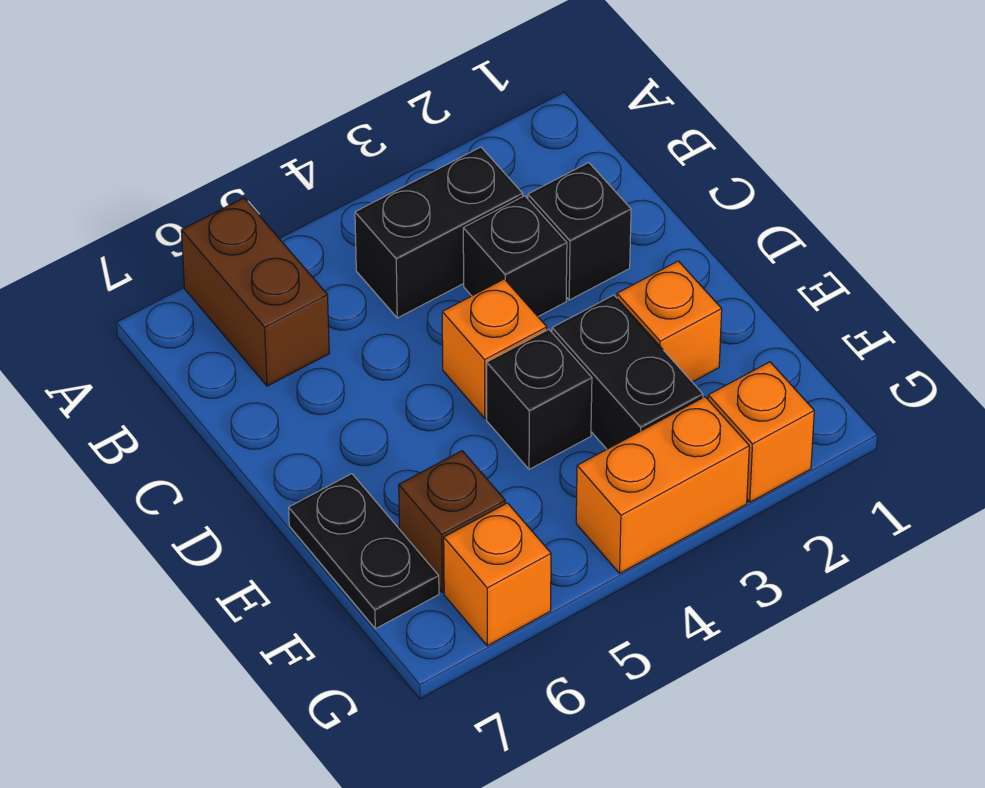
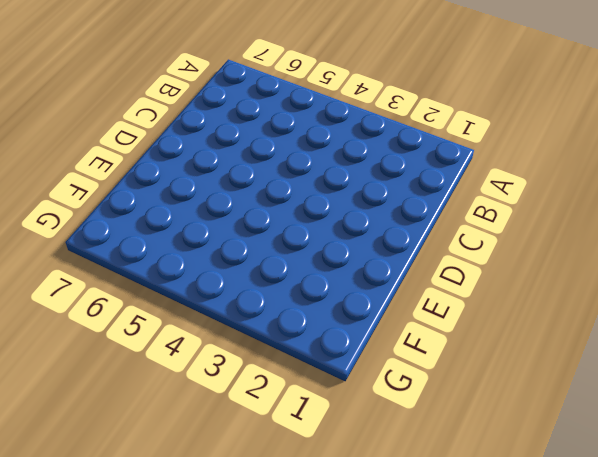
none -> brown brick A6:B6 level 1
none -> black brick B3:B4 level 1
none -> black brick C2 level 1

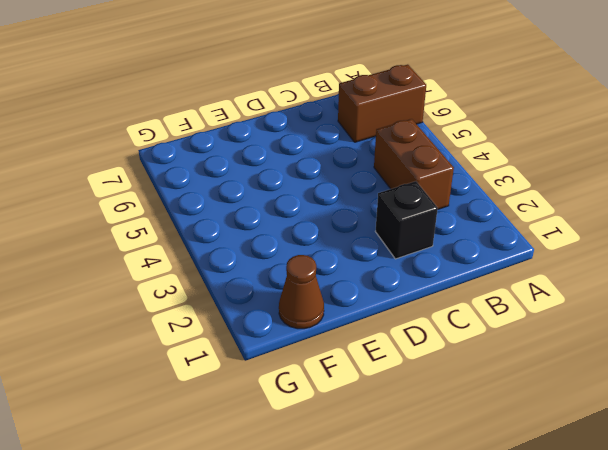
brown brick B3:B4 level 1 -> black brick B3:B4 level 1
brown cone F1 level 1 -> none
none -> black brick C3 level 1
none -> orange brick D4 level 1
none -> orange brick E2 level 1

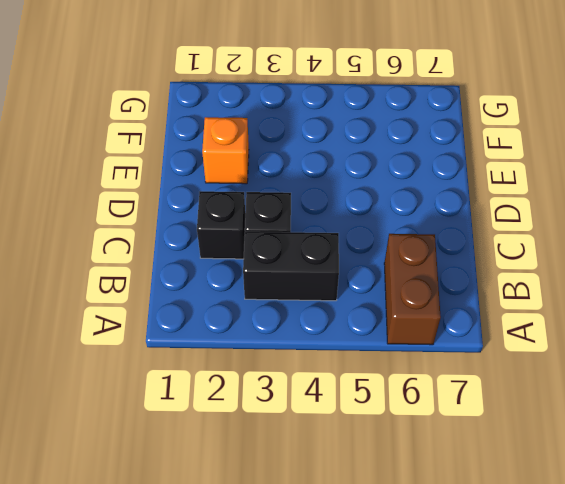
none -> orange brick D4 level 1
none -> black brick E3:F3 level 1
none -> black brick E4 level 1

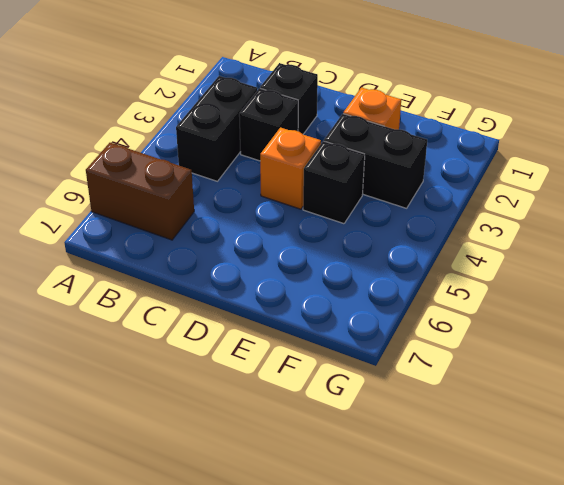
none -> black plate E7:F7 level 1
none -> brown brick F6 level 1
none -> orange brick G2 level 1

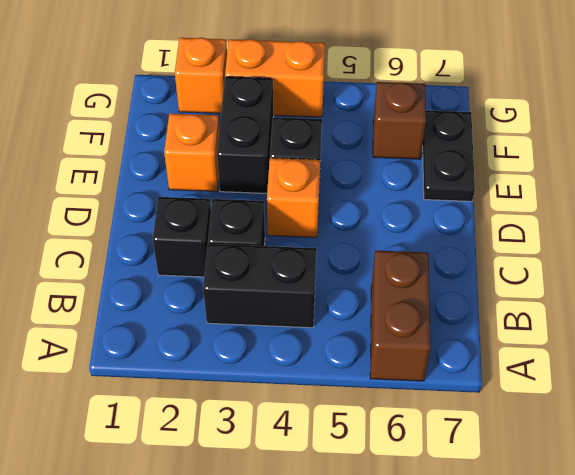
none -> orange brick G6 level 1

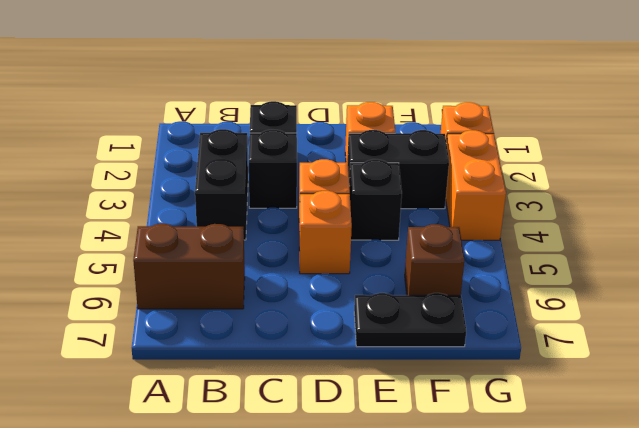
orange brick D5 level 1 -> orange brick G6 level 1

